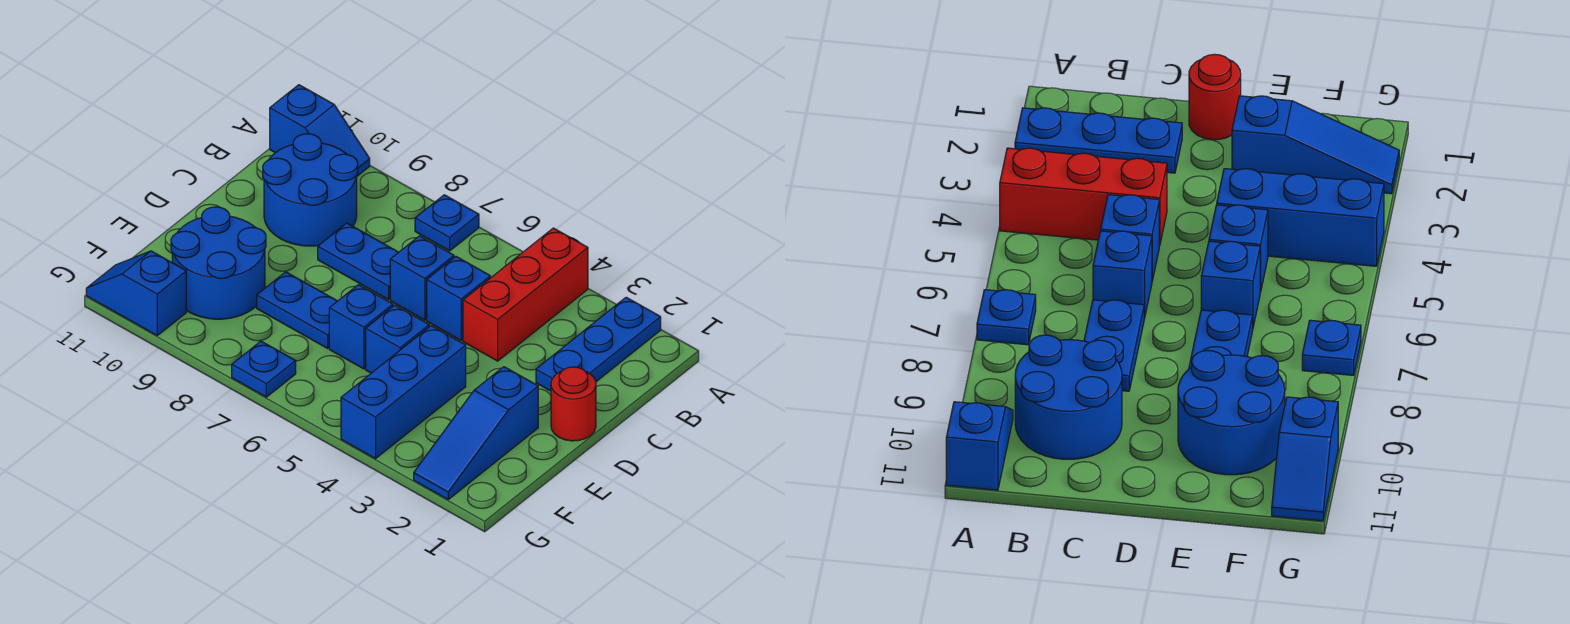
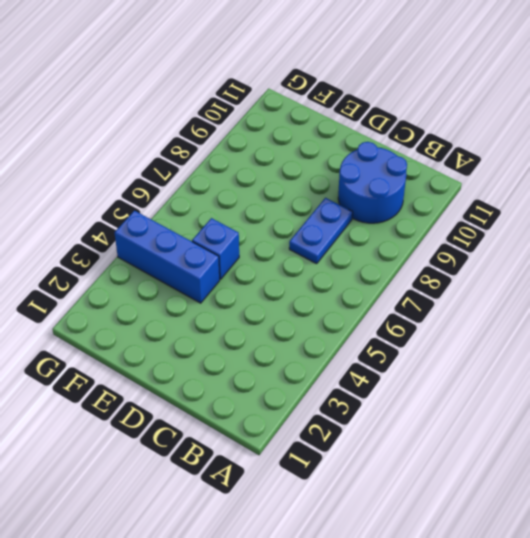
none -> blue plate A2:C2 level 1
none -> red brick A4:C4 level 1
none -> blue plate A7 level 1

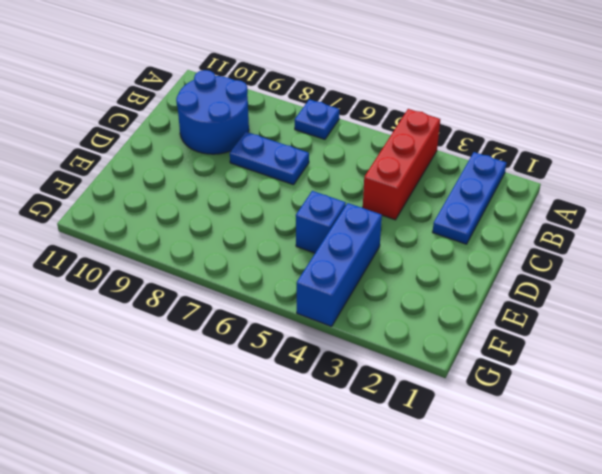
none -> blue slope A10:A11 level 1 top 11
none -> blue brick C5 level 1
none -> blue brick C6 level 1

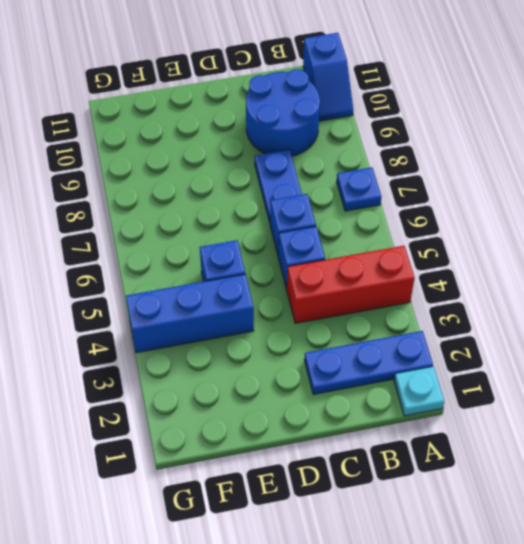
cyan plate A1 level 1 -> none
none -> red round brick D1 level 1
none -> blue slope E2:G2 level 1 top E
none -> blue brick E6 level 1

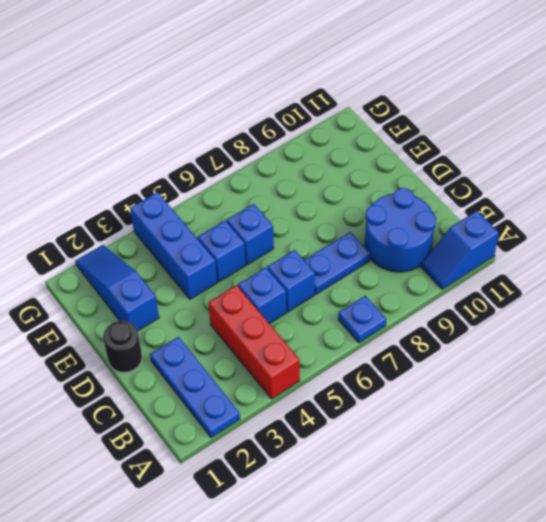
black round brick D1 level 1 -> red round brick D1 level 1
none -> blue plate E7:E8 level 1
none -> blue round brick E9:F10 level 1
none -> blue plate G7 level 1

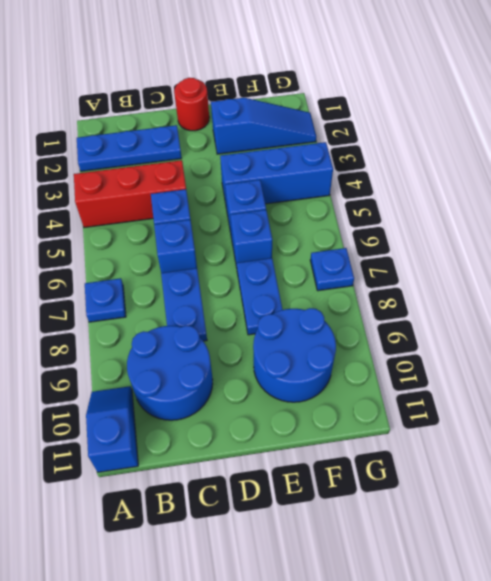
none -> blue slope G10:G11 level 1 top 10

